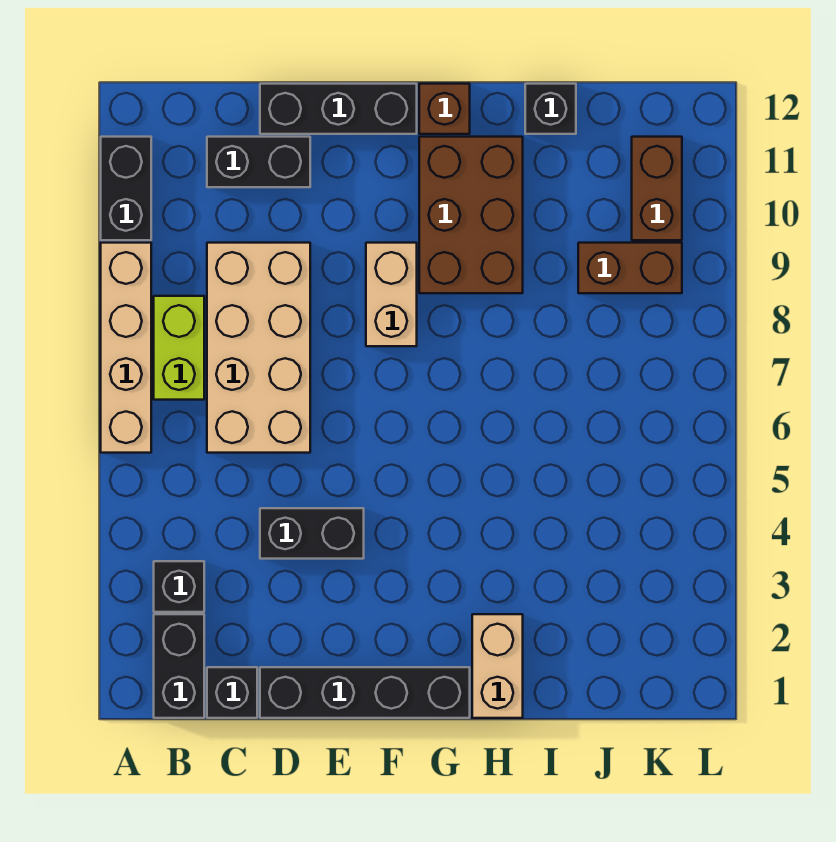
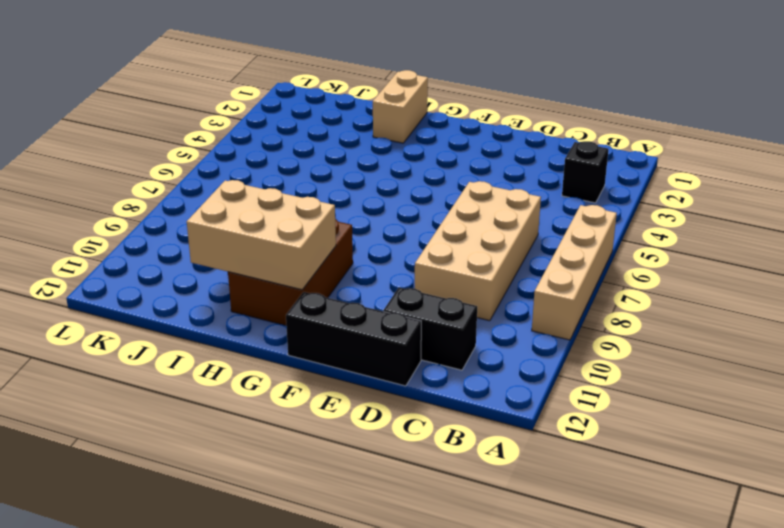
tan brick G10:I11 level 2 -> none
none -> black brick A10:A11 level 1
none -> black brick B1:B2 level 1
none -> lime brick B7:B8 level 1

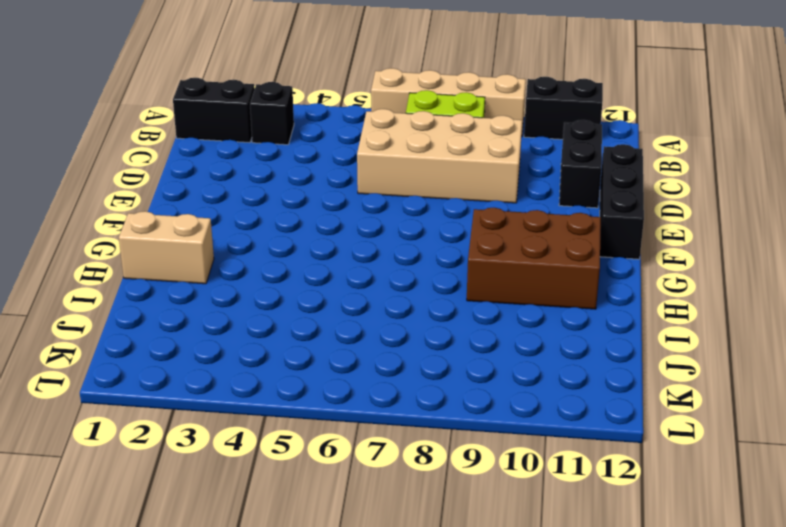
none -> black brick C1 level 1
none -> black brick D1:G1 level 1
none -> black brick D4:E4 level 1

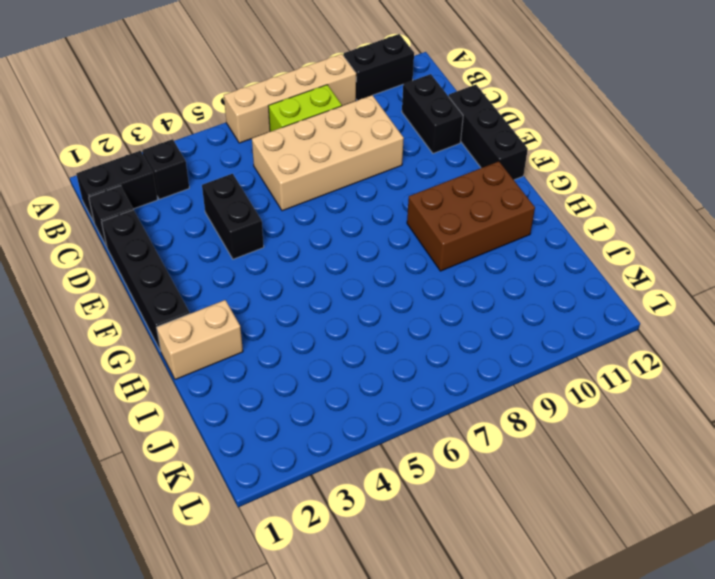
none -> tan brick F8:F9 level 1
none -> brown brick G12 level 1
none -> black brick I12 level 1

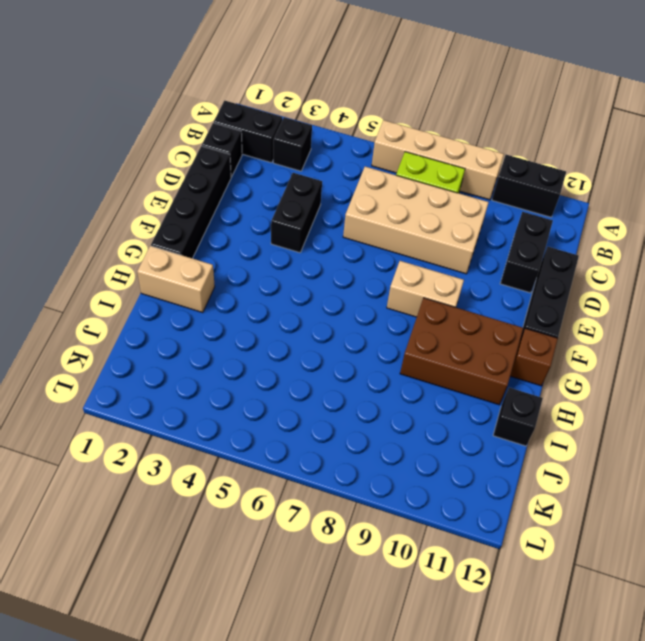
none -> brown brick J9:K9 level 1
none -> brown brick K10:K11 level 1

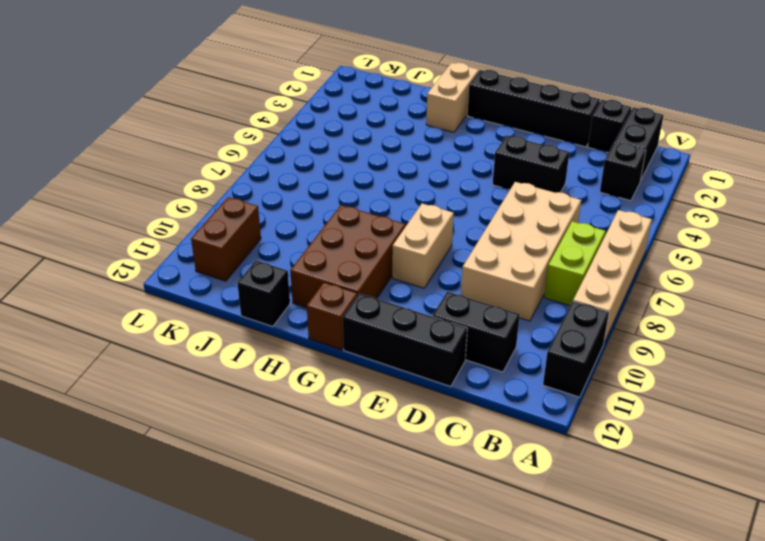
none -> brown brick J9:K9 level 1

